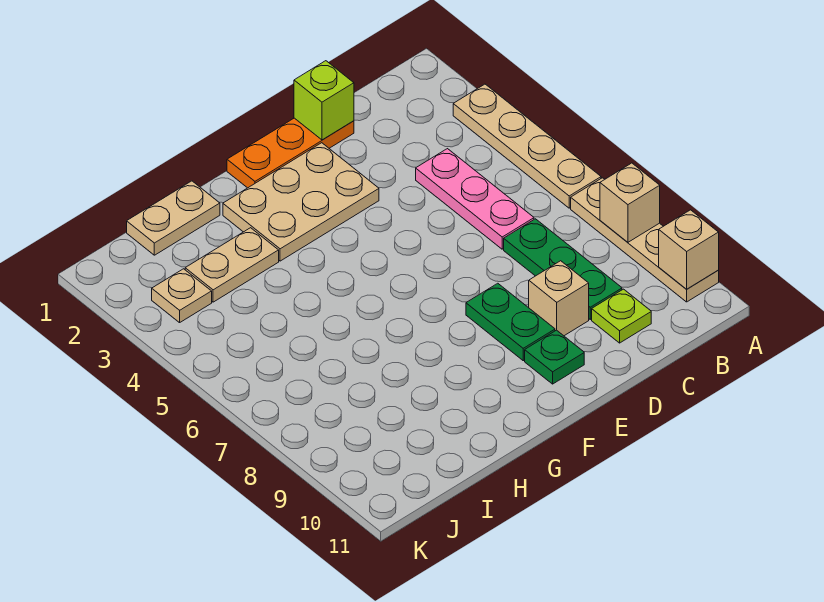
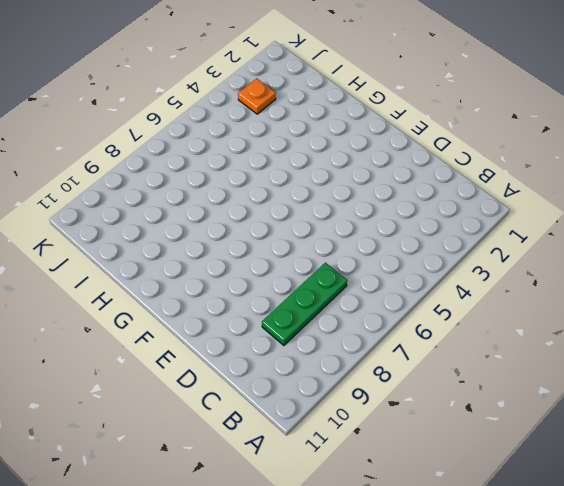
orange plate J3 level 1 -> tan plate J3 level 1
none -> tan plate A3:A6 level 1
none -> tan plate A7:A10 level 1
none -> pink plate C4:C6 level 1

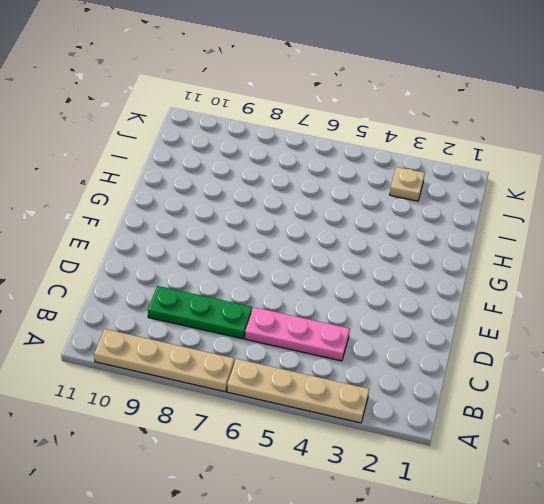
none -> lime plate C10 level 1
none -> orange plate D1:F1 level 1
none -> tan brick D9 level 1

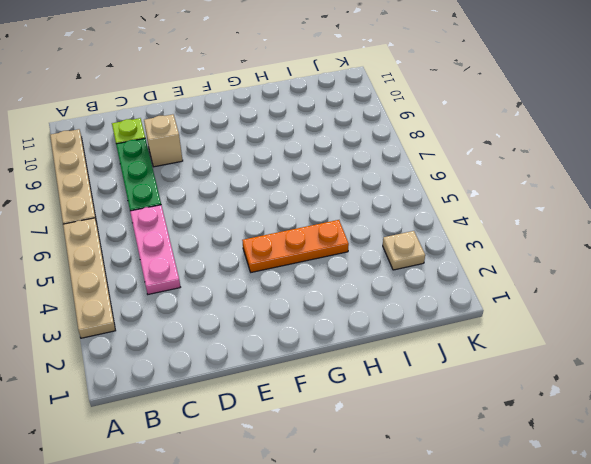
orange plate F4:H4 level 1 -> orange plate D1:F1 level 1
none -> tan plate E2:G3 level 1
none -> green plate E8:E9 level 1
none -> green plate E10 level 1

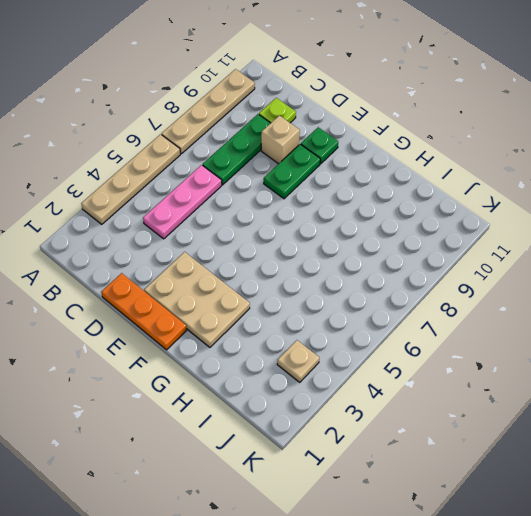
none -> tan plate H1:I1 level 1
none -> tan plate H3:I3 level 1
none -> tan brick A8 level 2

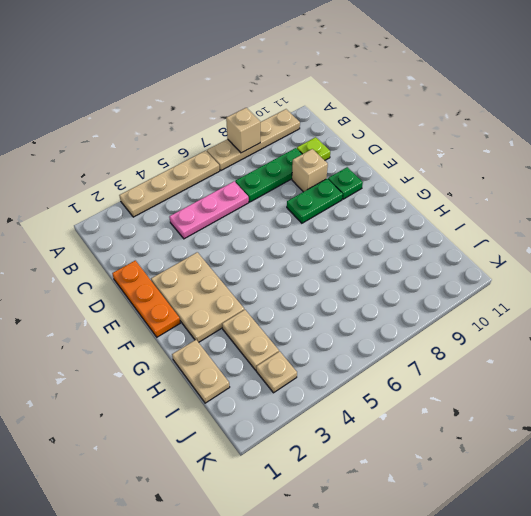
none -> tan brick A10 level 2
none -> lime brick D1 level 2

